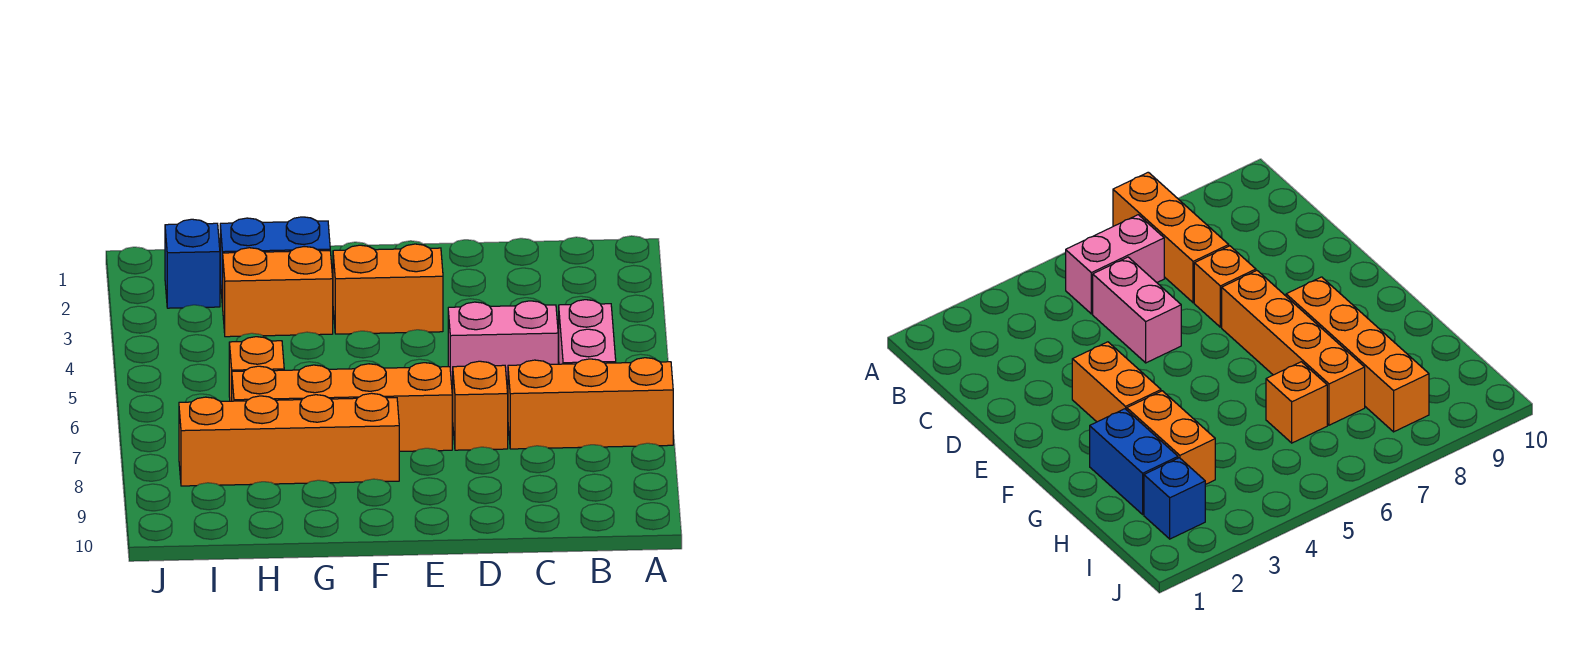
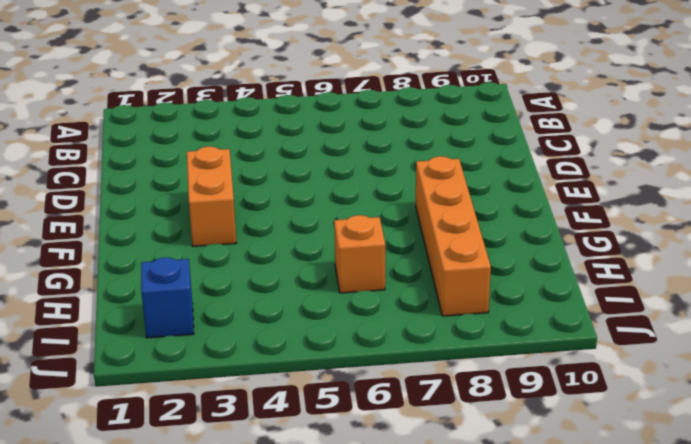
none -> orange brick A7:C7 level 1
none -> pink brick B5:B6 level 1

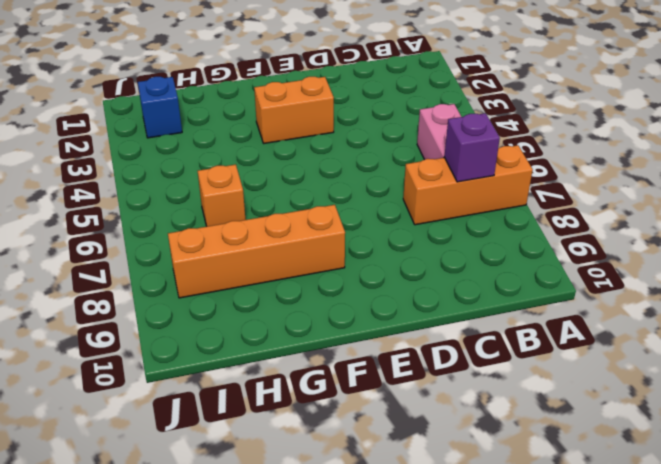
purple brick B7 level 2 -> none
none -> pink brick C5:D5 level 1
none -> orange brick D7 level 1

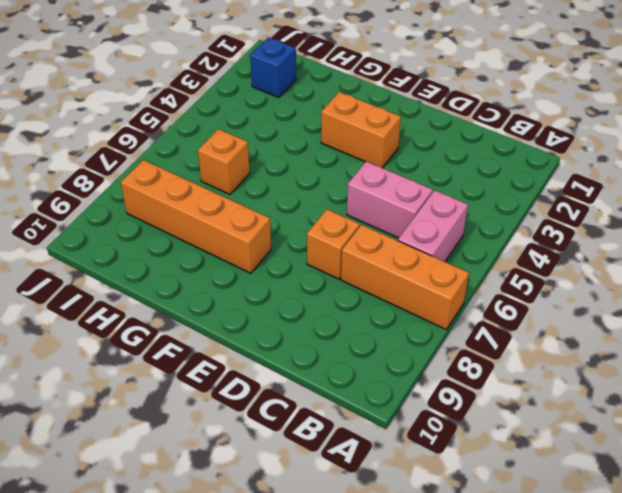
none -> orange brick E7:H7 level 1
none -> blue brick G2:H2 level 1

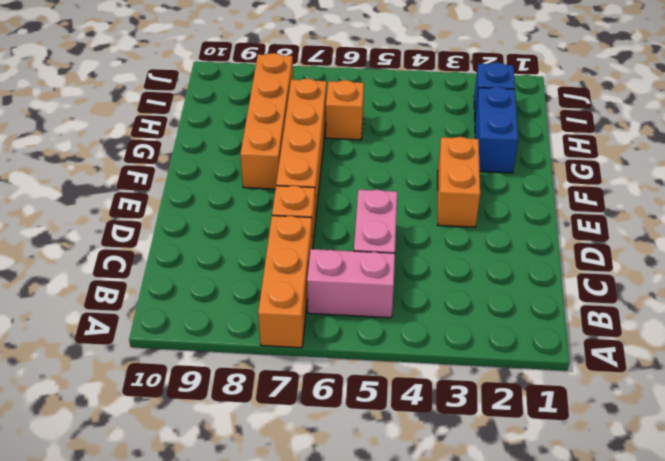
none -> orange brick G3:H3 level 1

